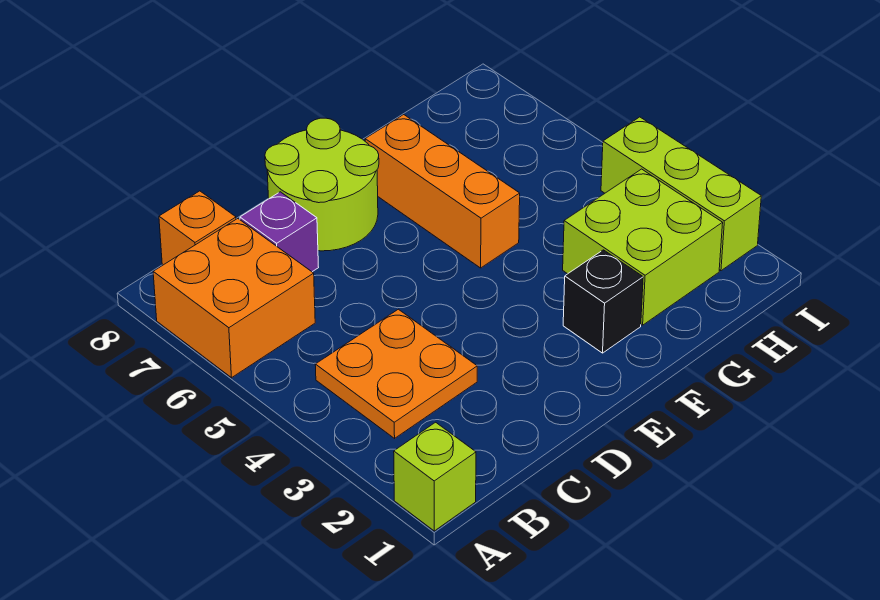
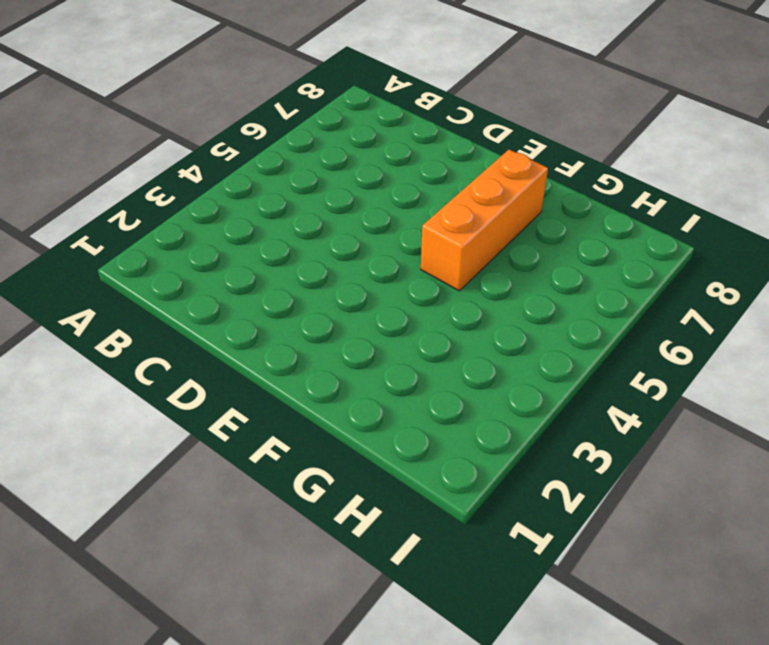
none -> lime brick A1 level 1
none -> orange brick A6:B7 level 1

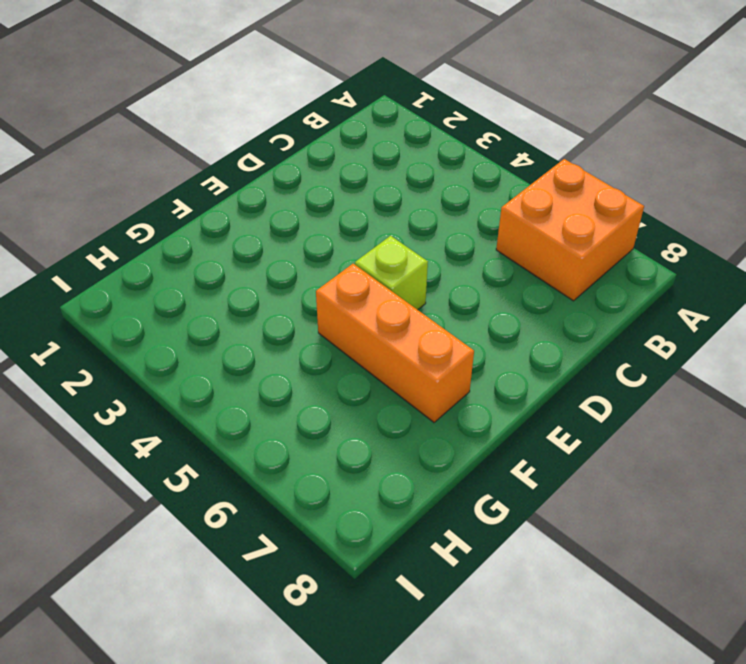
lime brick E5 level 1 -> lime brick A1 level 1
none -> orange plate B3:C4 level 1
none -> orange brick B8 level 1

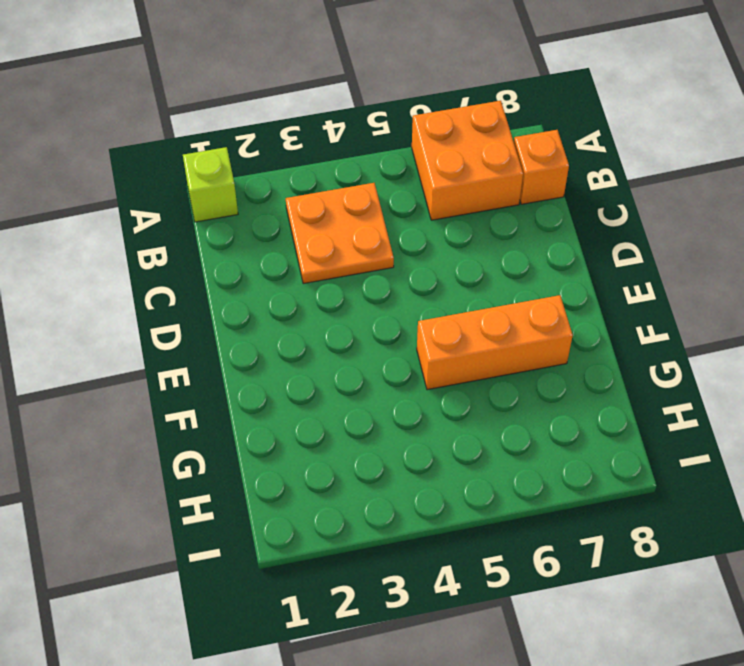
none -> purple brick C7 level 1
none -> lime round brick D7:E8 level 1

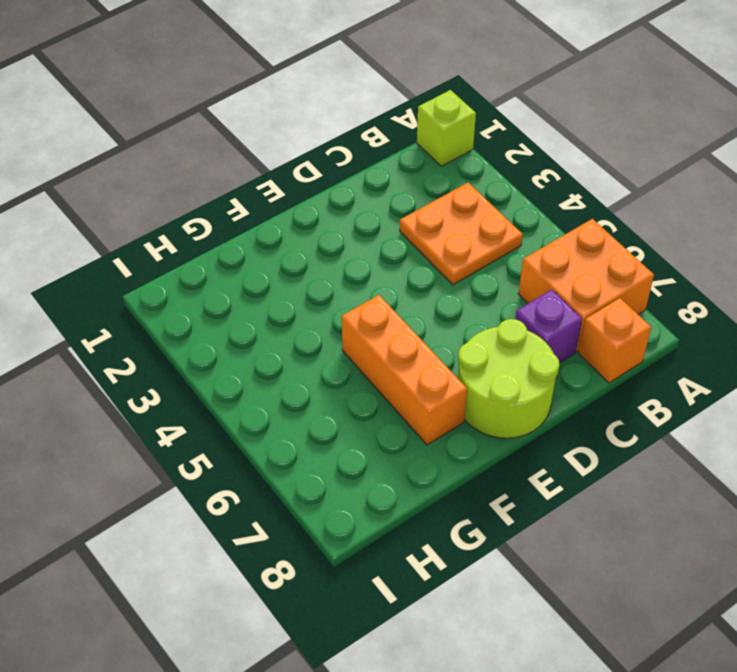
none -> black brick F2 level 1
none -> lime brick G2:H3 level 1

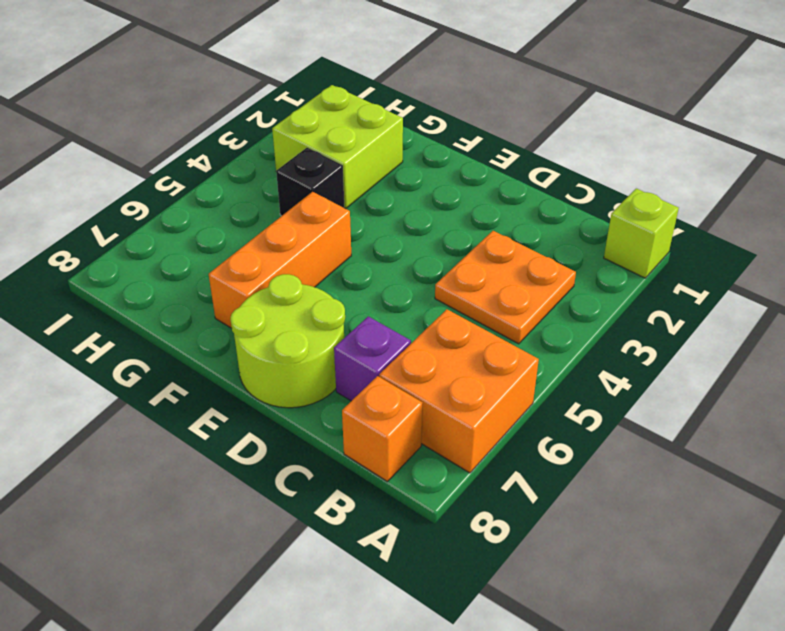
black brick G4 level 1 -> black brick F2 level 1
none -> lime brick I2:I4 level 1

